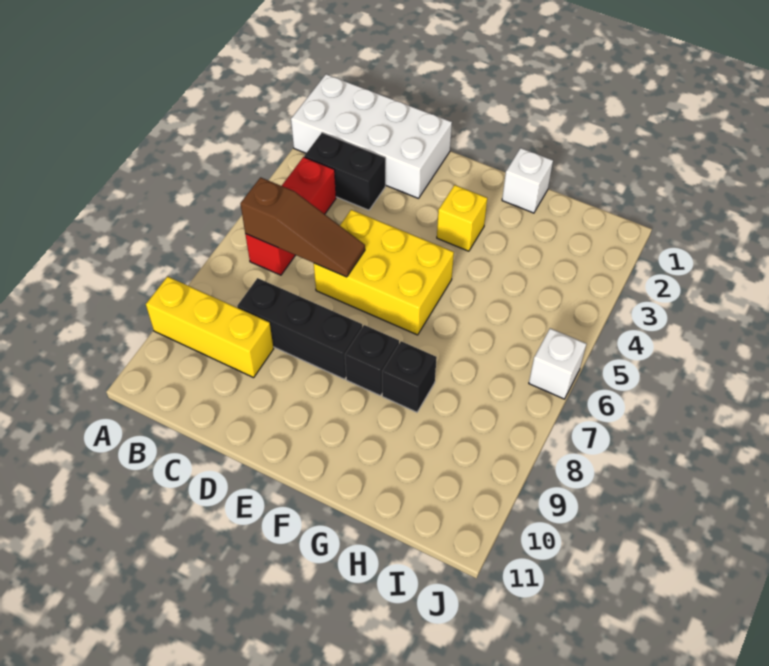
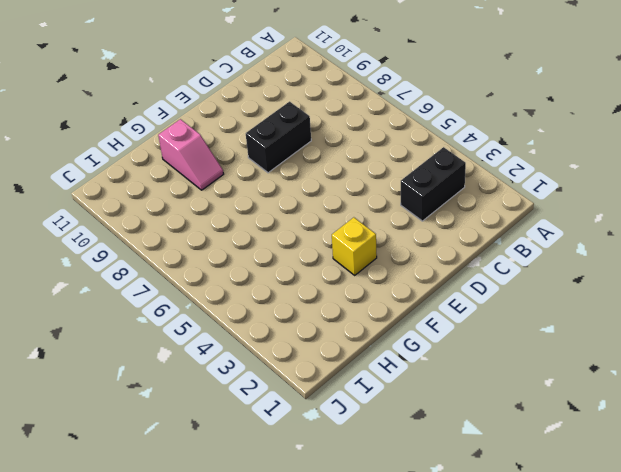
black brick D8:E8 level 1 -> black brick C8:E8 level 1
pink slope G9:G10 level 1 top 10 -> none
none -> white brick A1:D2 level 1
none -> yellow brick A9:C9 level 1
none -> red brick B4:B6 level 1

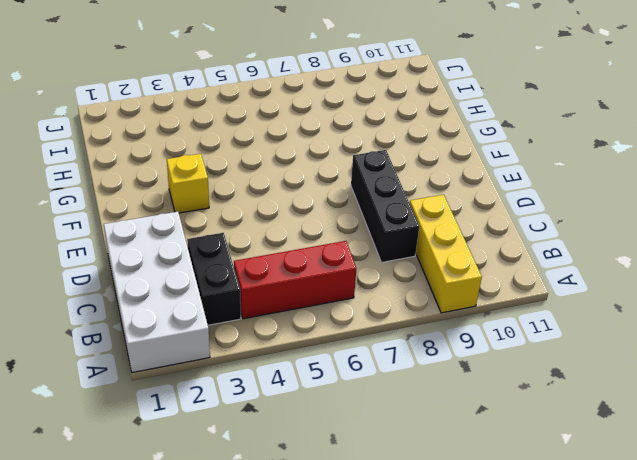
none -> yellow brick D5:F6 level 1
none -> black brick F8 level 1
none -> white brick G1 level 1

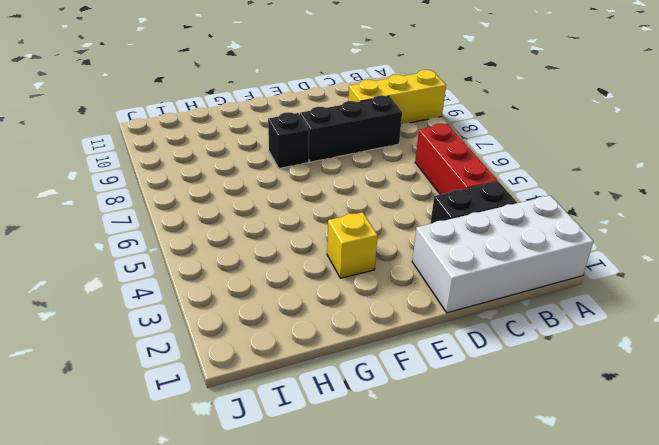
none -> yellow brick D5:F6 level 1
none -> white brick G1 level 1
none -> black brick G8 level 1

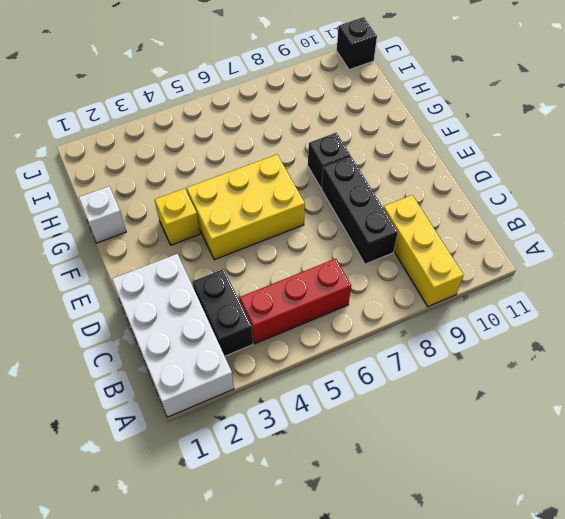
yellow brick E4:F6 level 1 -> yellow brick D5:F6 level 1
black brick J11 level 1 -> black brick G8 level 1
none -> white brick J6 level 1
none -> brown slope B6:D6 level 2 top B

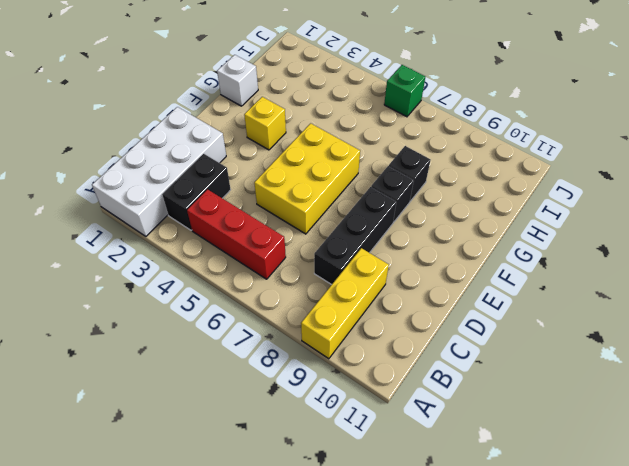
green brick J6 level 1 -> white brick J6 level 1
none -> brown slope B6:D6 level 2 top B

